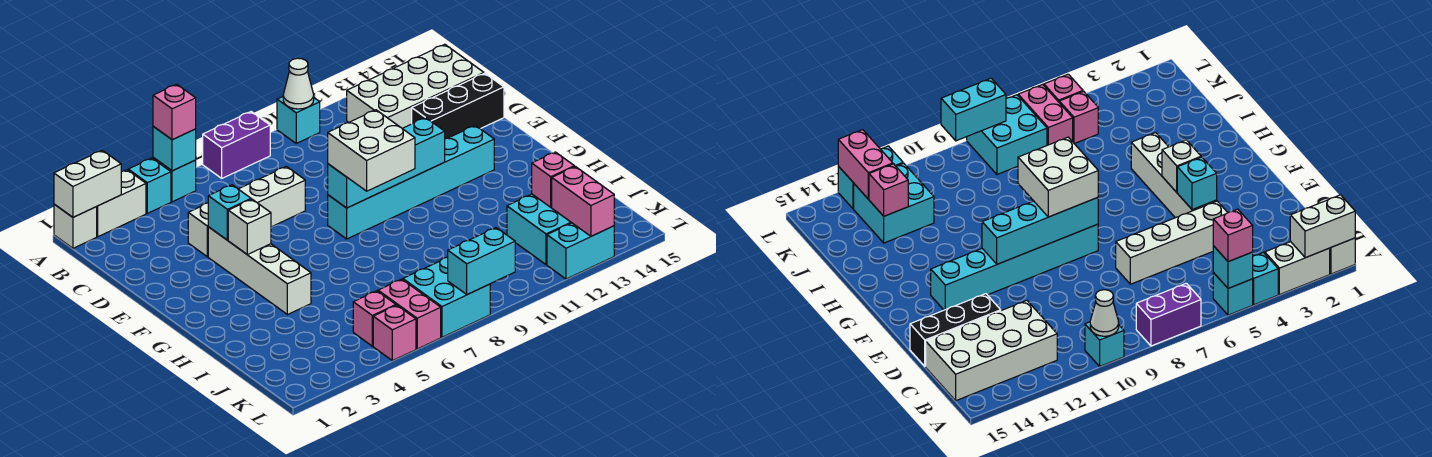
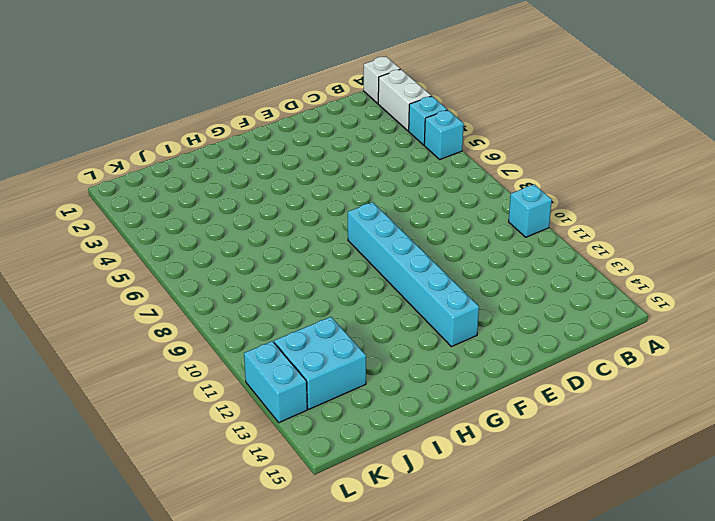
none -> purple brick A7:A8 level 1
none -> white brick B12:C15 level 1
none -> white brick D4:D7 level 1

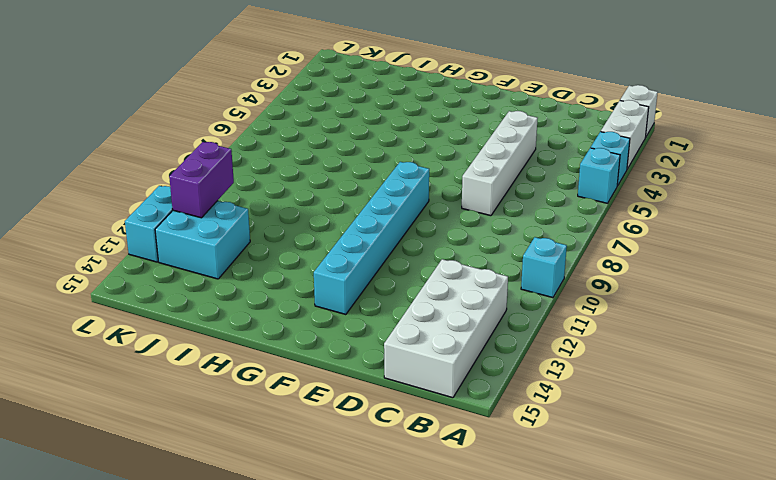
purple brick K11:K12 level 2 -> purple brick A7:A8 level 1
none -> black brick D13:D15 level 1
none -> white brick E4:H4 level 1
none -> pink brick K5 level 1

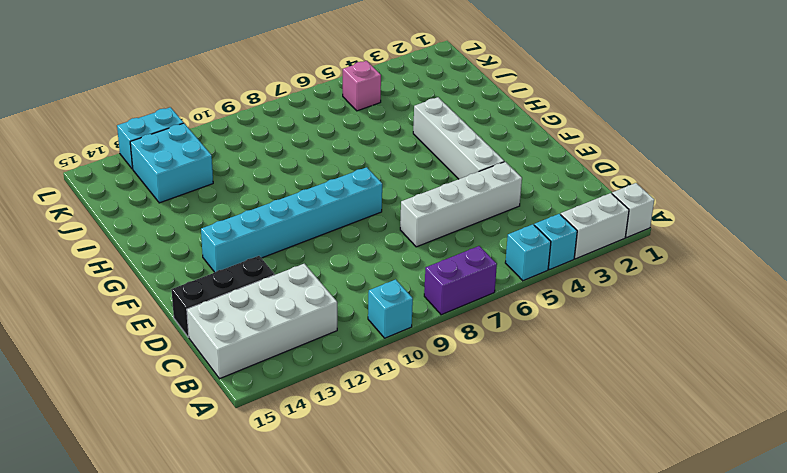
none -> pink brick K6:L6 level 1
none -> cyan brick K7:L8 level 1
none -> pink brick L5 level 1

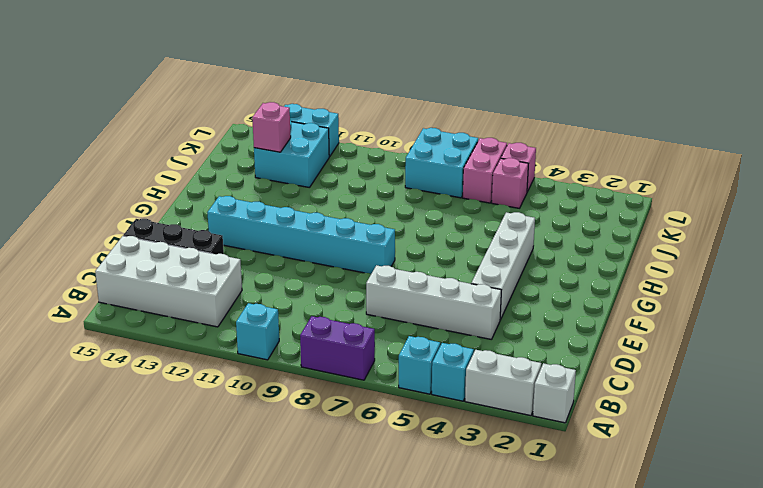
none -> white brick A1:A2 level 2
none -> cyan brick A5 level 2
none -> white cone A10 level 2

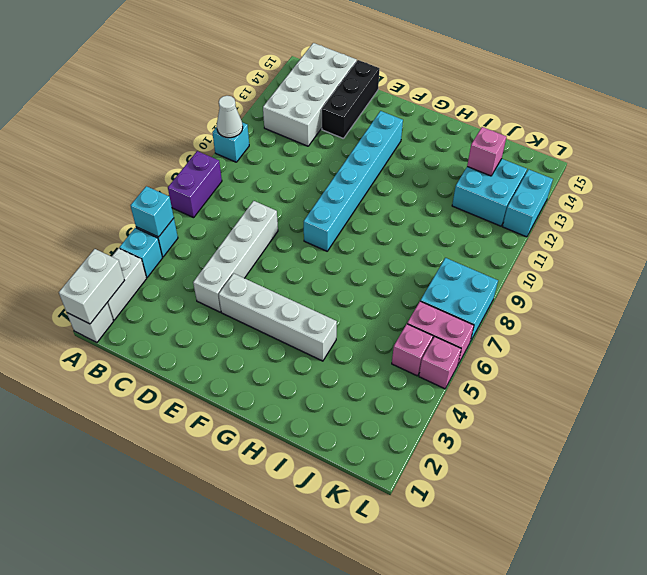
none -> cyan brick E4 level 2
none -> white brick F4 level 2
none -> cyan brick F8:F11 level 2

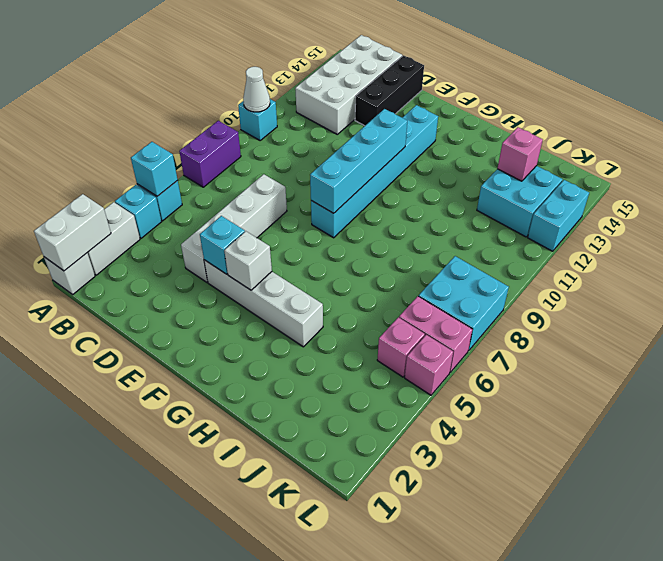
none -> pink brick K13:L13 level 2
none -> cyan brick L8:L9 level 2
none -> pink brick A5 level 3

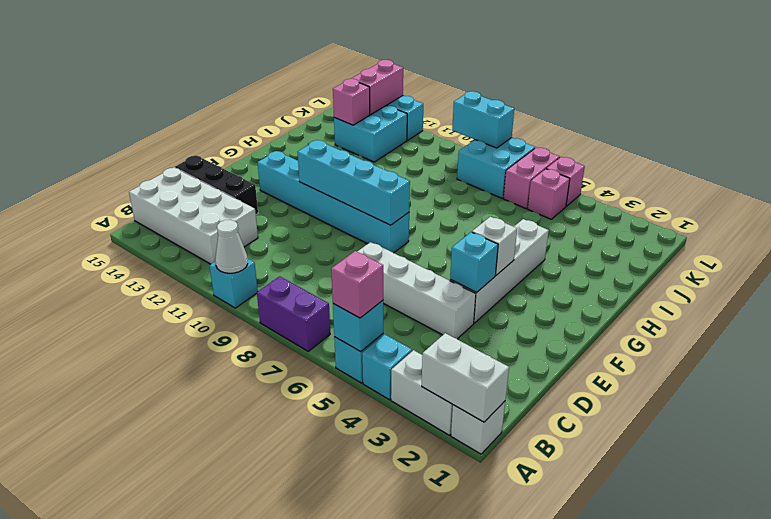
none -> white brick F8:G9 level 3

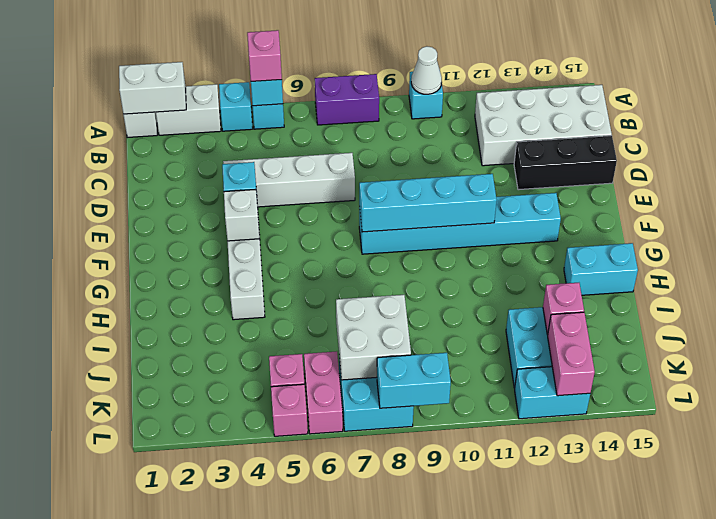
cyan brick H14:H15 level 1 -> none
white brick J7:K8 level 2 -> white brick F8:G9 level 3

